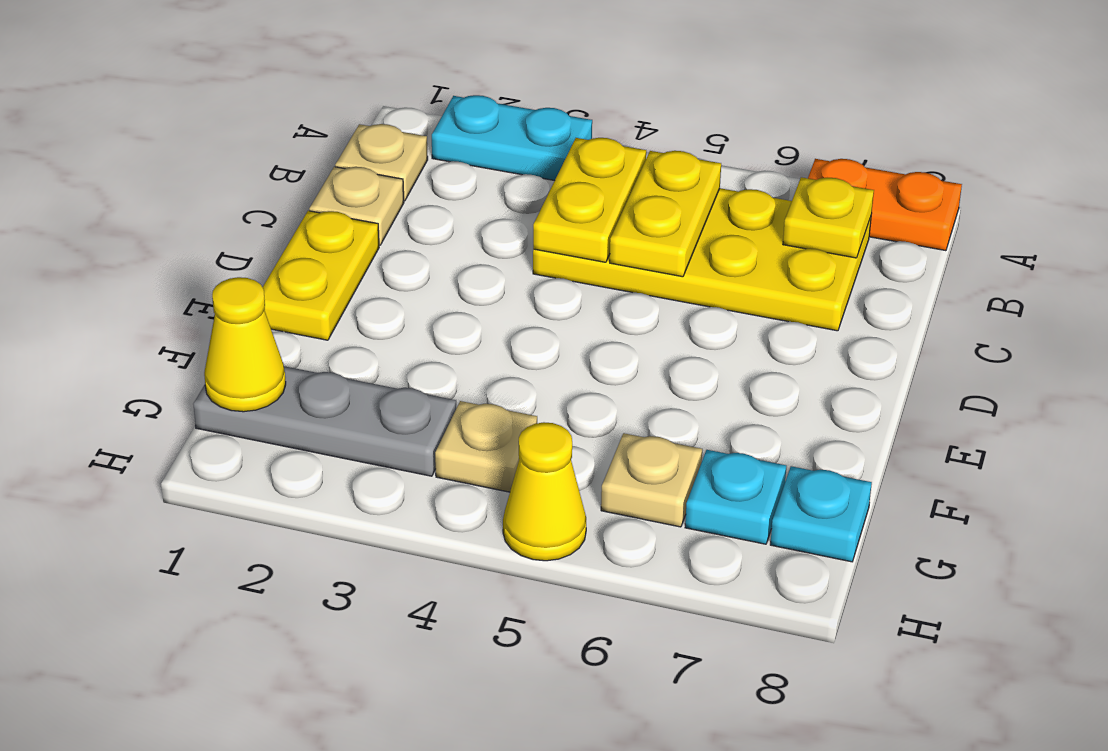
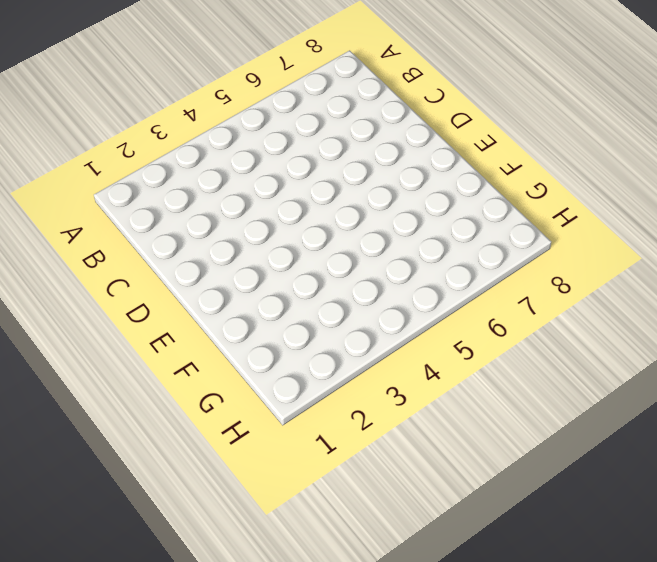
none -> cyan plate A2:A3 level 1
none -> orange plate A7:A8 level 1
none -> tan plate B1 level 1

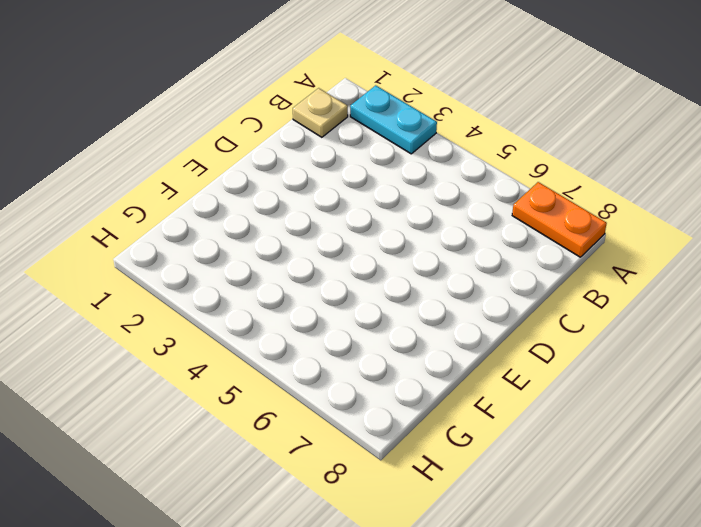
none -> yellow plate B4:C7 level 1
none -> tan plate C1 level 1
none -> yellow plate D1:E1 level 1

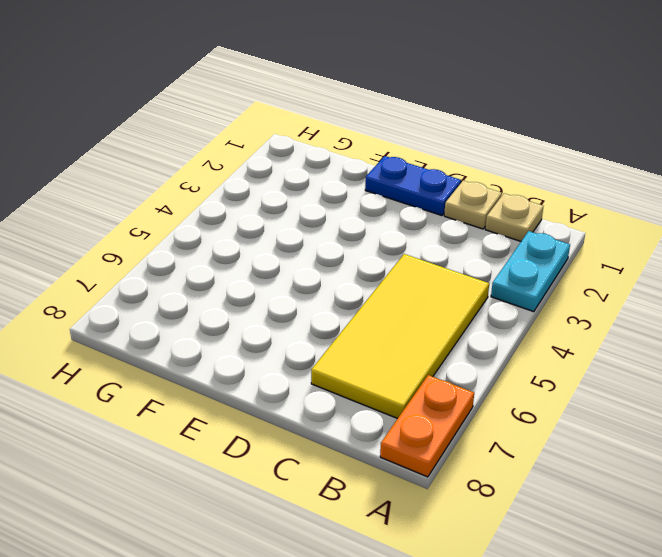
yellow tile B4:C7 level 1 -> yellow plate B4:C7 level 1
blue plate D1:E1 level 1 -> yellow plate D1:E1 level 1
none -> grey plate G1:G3 level 1
none -> tan plate G4 level 1
none -> tan plate G6 level 1

